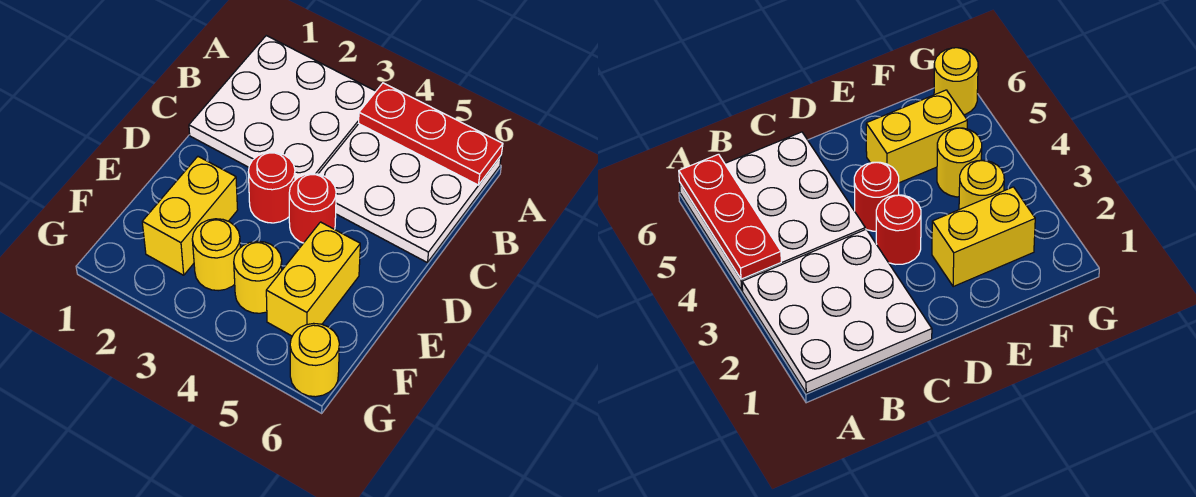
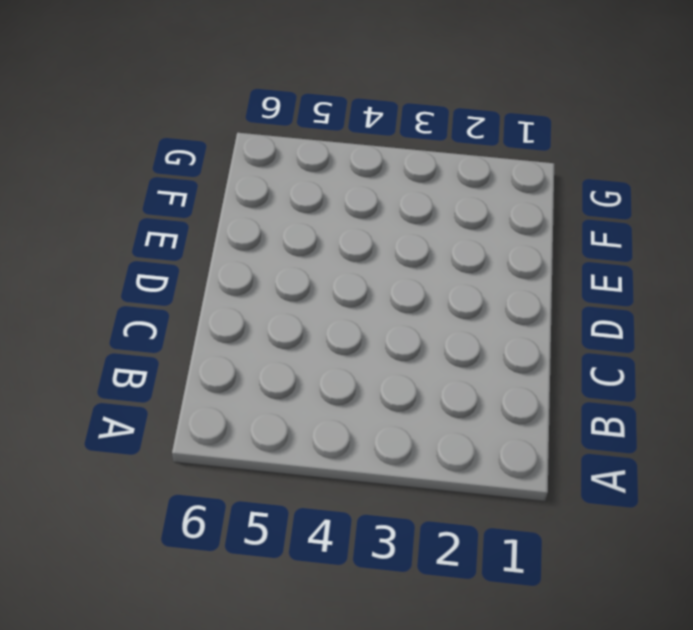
none -> white plate A1:C3 level 1
none -> white plate A4:C6 level 1

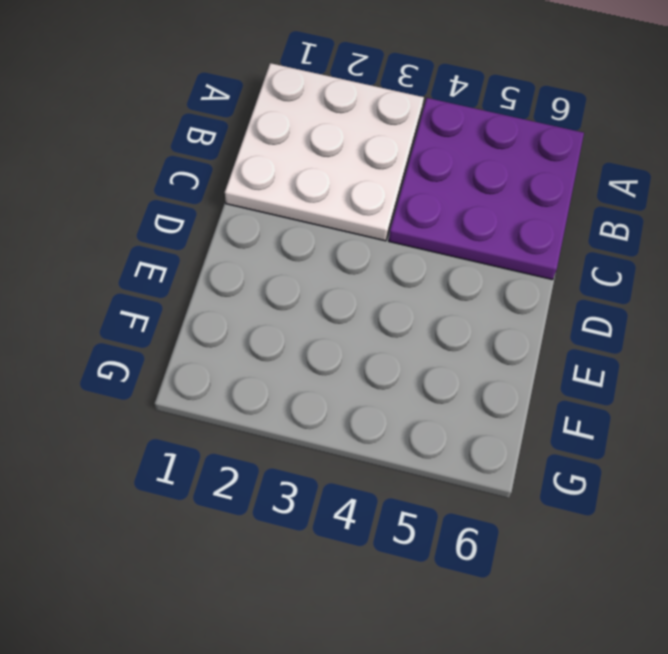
purple plate A4:C6 level 1 -> white plate A4:C6 level 1
none -> red round brick D3 level 1
none -> red round brick D4 level 1

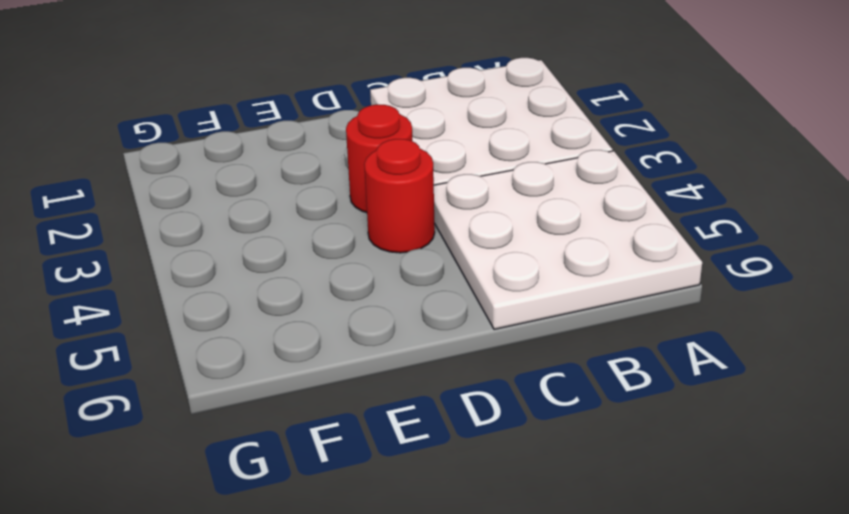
none -> yellow brick E2:F2 level 1
none -> yellow brick E5:F5 level 1

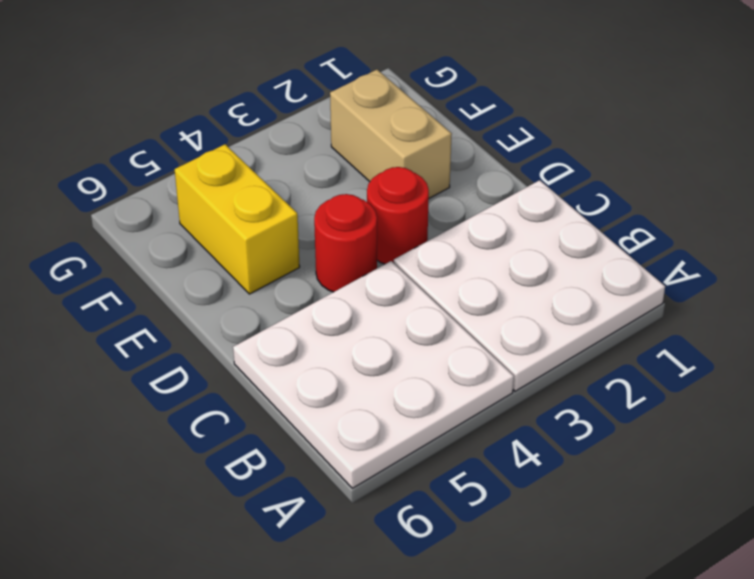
tan brick E2:F2 level 1 -> yellow brick E2:F2 level 1
none -> yellow round brick F3 level 1
none -> yellow round brick F4 level 1

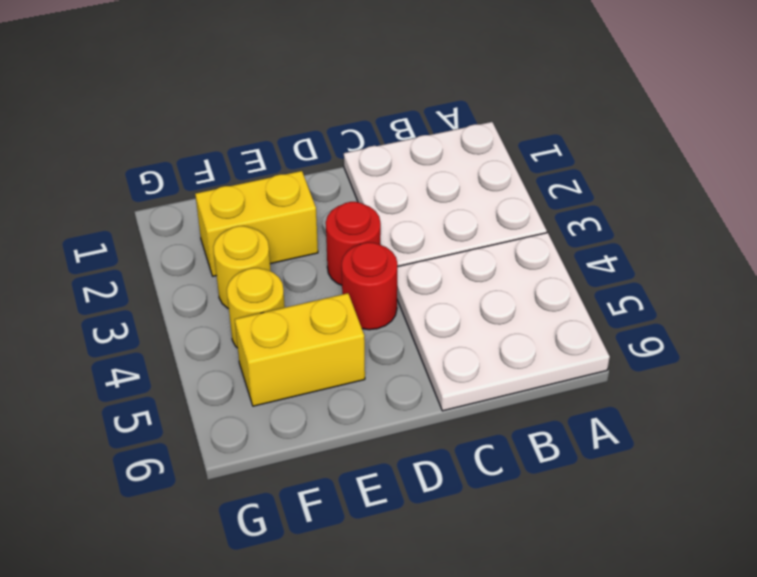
none -> yellow round brick G6 level 1
none -> red plate A4:A6 level 2

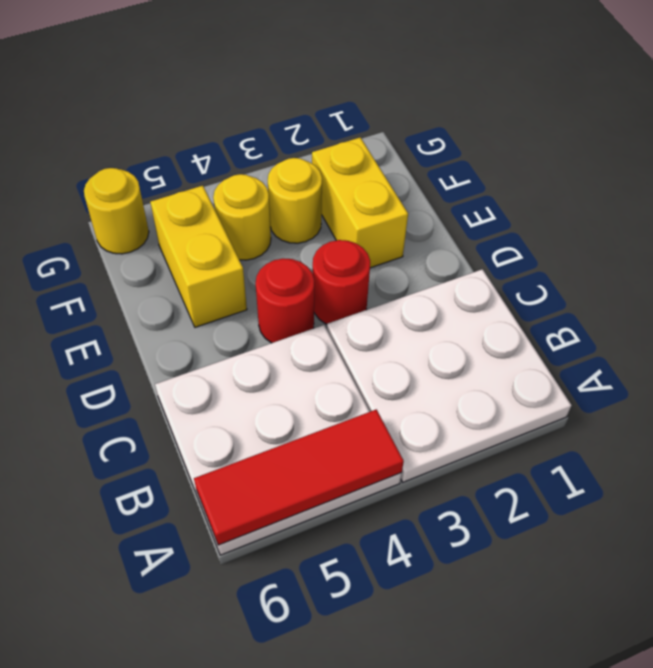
red tile A4:A6 level 2 -> red plate A4:A6 level 2

